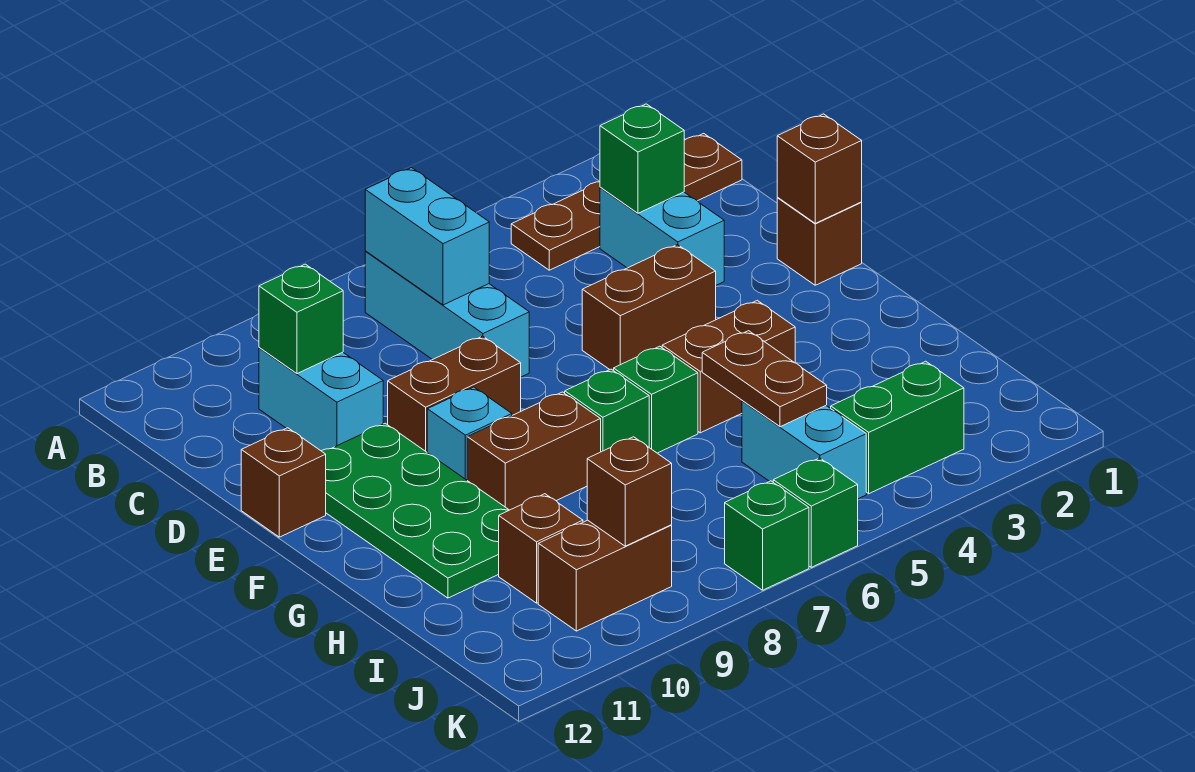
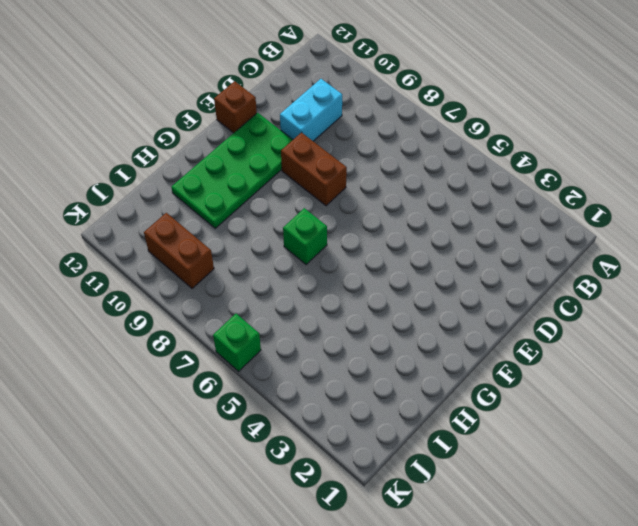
none -> brown plate B1:B4 level 1
none -> cyan brick B7:D7 level 1
none -> cyan brick C3:D3 level 1

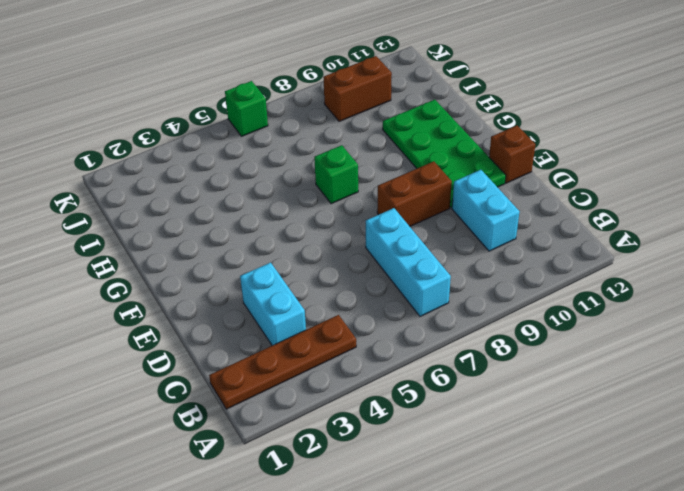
none -> brown brick E1 level 1
none -> brown brick E4:E5 level 1
none -> cyan brick F9 level 1

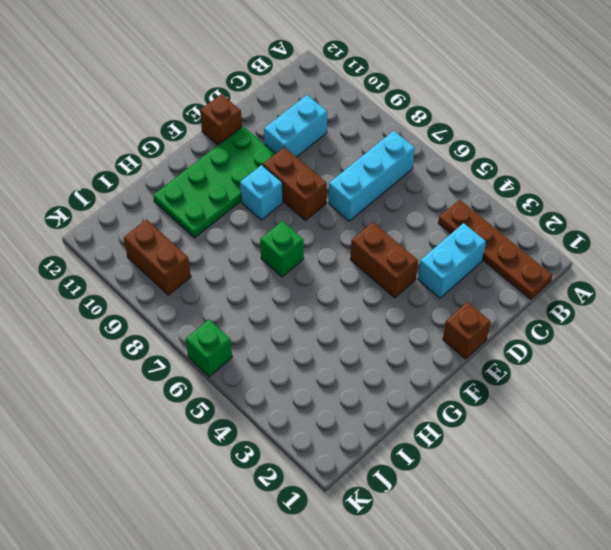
none -> brown brick G4:G5 level 1
none -> green brick G6 level 1
none -> brown brick G8:G9 level 1

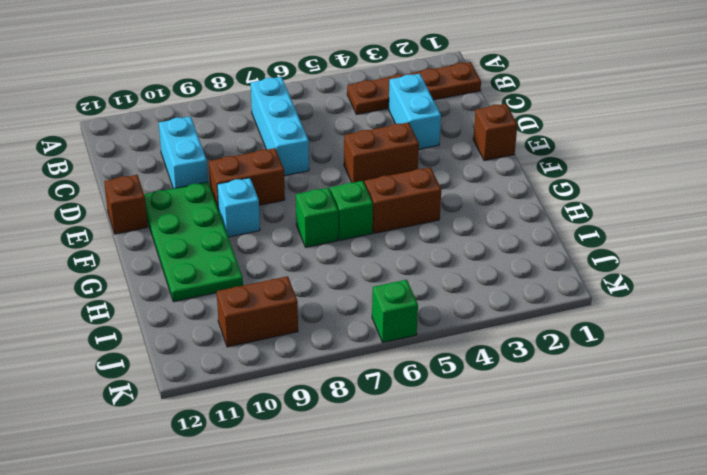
none -> brown brick G8:G9 level 1
none -> cyan brick I5:J5 level 1
none -> brown brick I10 level 1

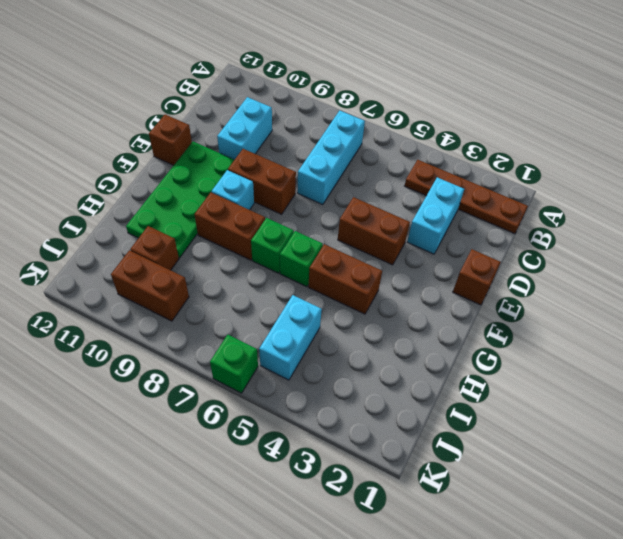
none -> green brick J3:J4 level 1
none -> green brick K7 level 1
none -> cyan brick B7:C7 level 2

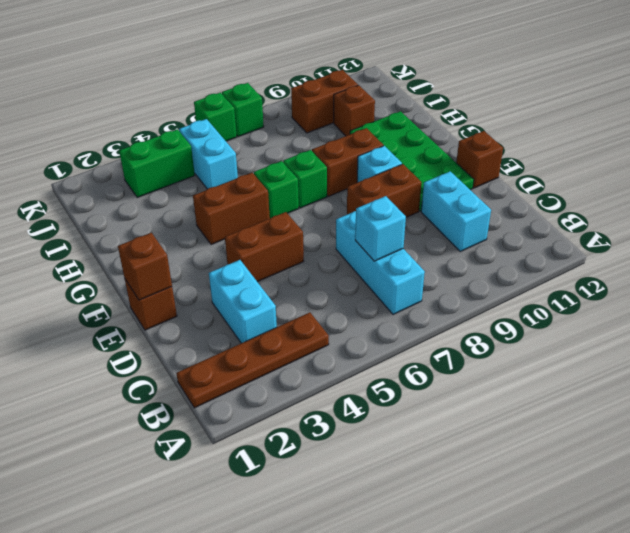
cyan brick C7 level 2 -> cyan brick B7:C7 level 2
none -> green brick C3 level 2
none -> green brick C10 level 2
none -> brown plate H5:I5 level 2

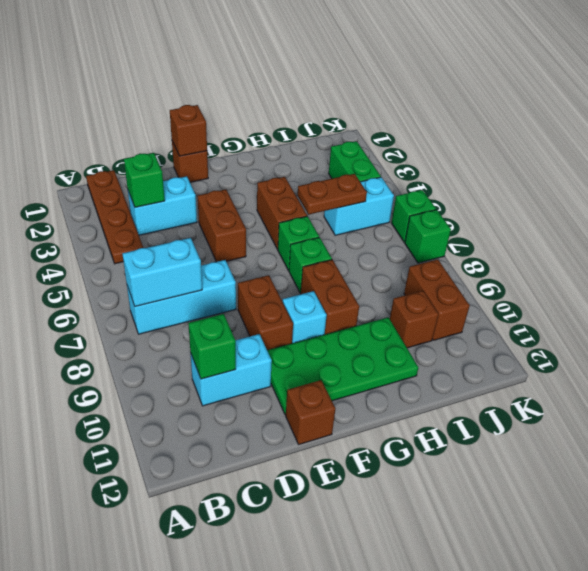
none -> brown brick J9 level 2

